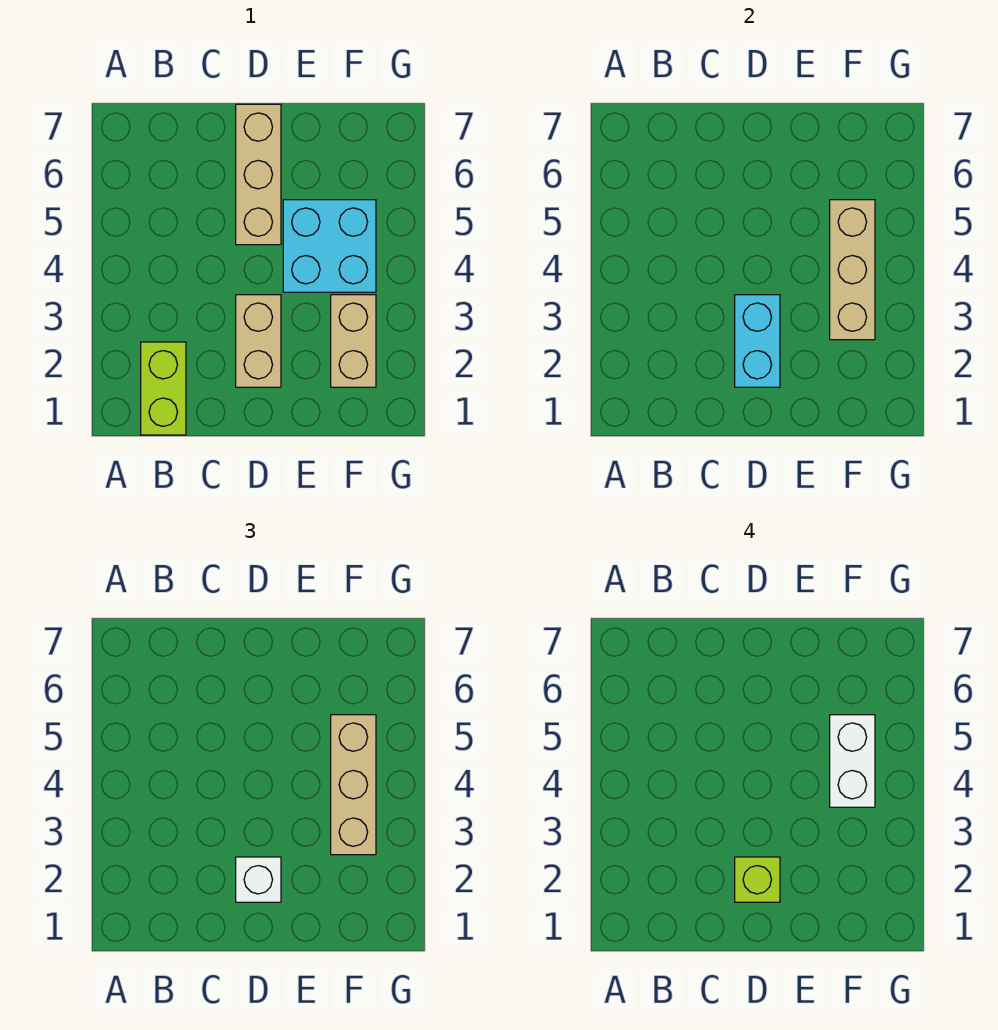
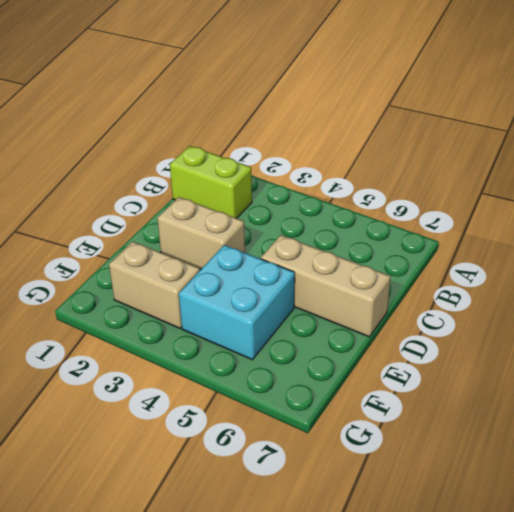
none -> cyan brick D2:D3 level 2
none -> tan brick F3:F5 level 2

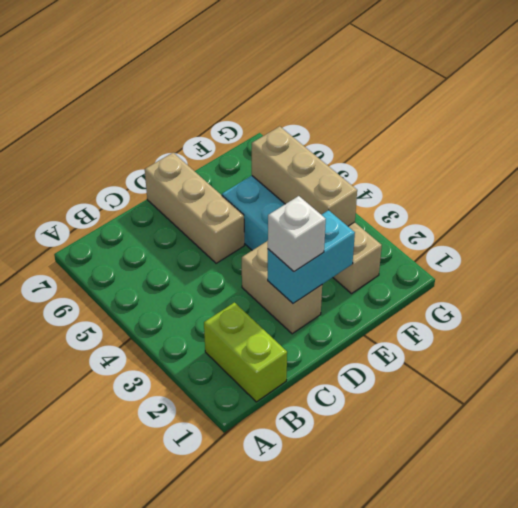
cyan brick D2:E2 level 2 -> cyan brick D2:D3 level 2
none -> tan brick F3:F5 level 3
none -> lime brick D2 level 4

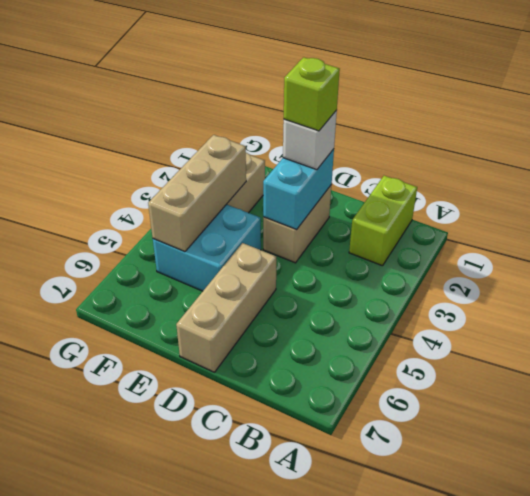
none -> tan brick F3:F5 level 3
none -> white brick F4:F5 level 4

